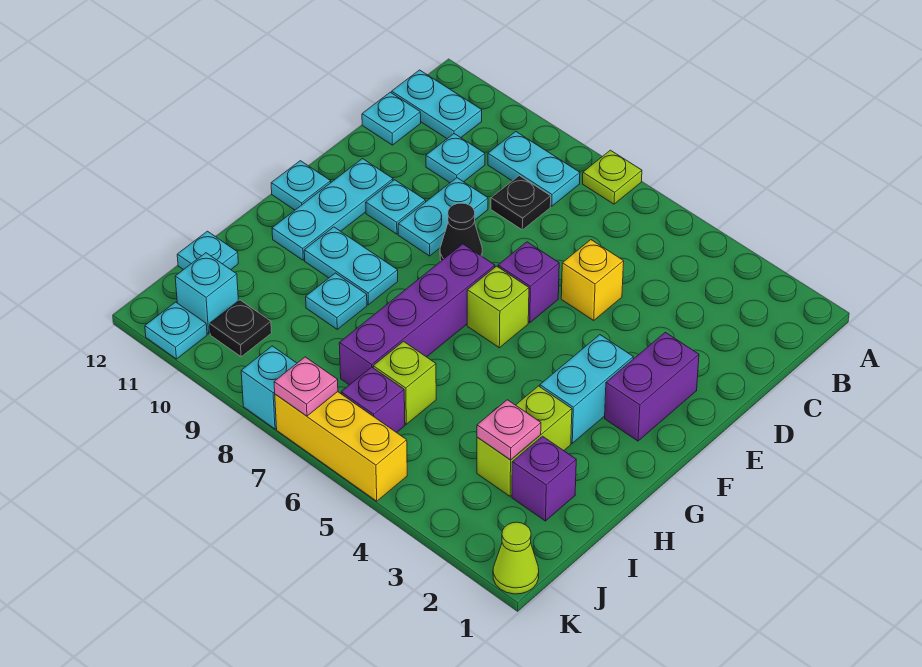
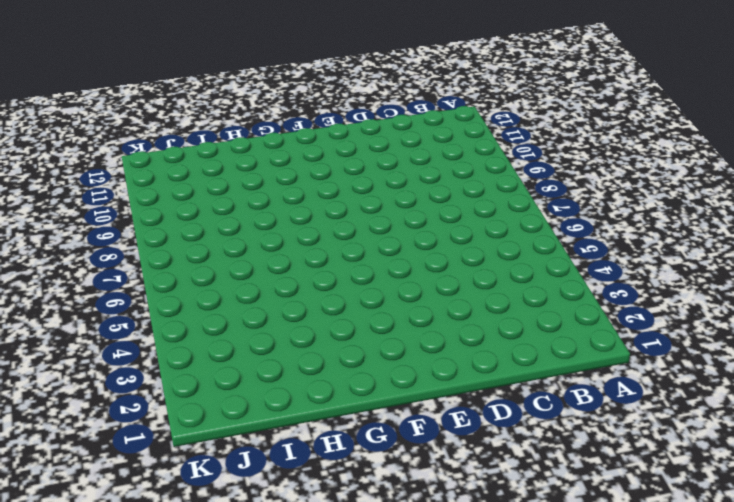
none -> lime plate A7 level 1
none -> cyan plate B8:B9 level 1
none -> cyan plate B11:B12 level 1
none -> black plate C8 level 1

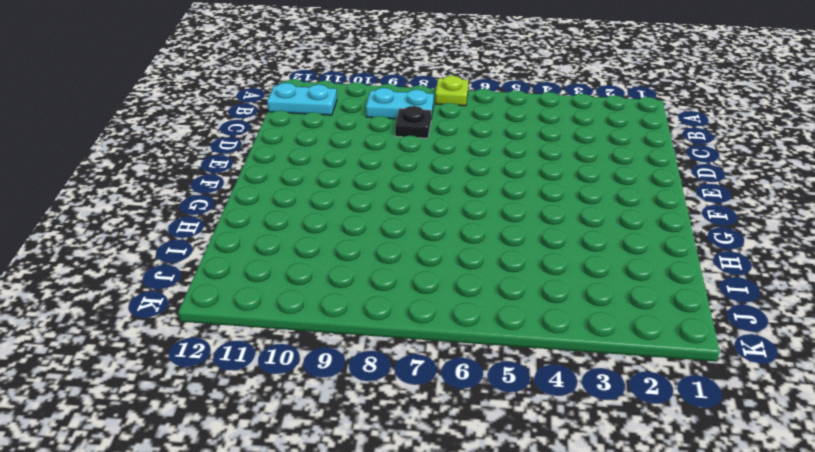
none -> cyan plate C10 level 1
none -> cyan plate C12 level 1
none -> yellow brick D5 level 1
none -> cyan plate D9:E9 level 1

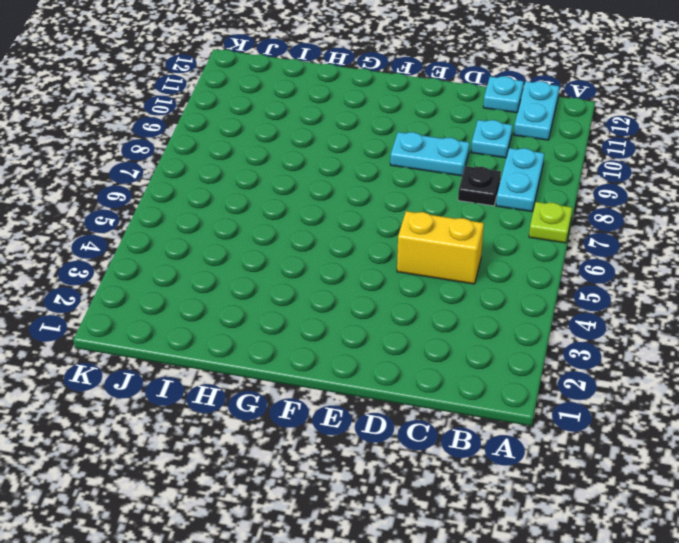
yellow brick C5:D5 level 1 -> yellow brick D5 level 1
none -> purple brick E2:F2 level 1
none -> purple brick E6 level 1
none -> black cone E8 level 1
none -> cyan plate E10 level 1

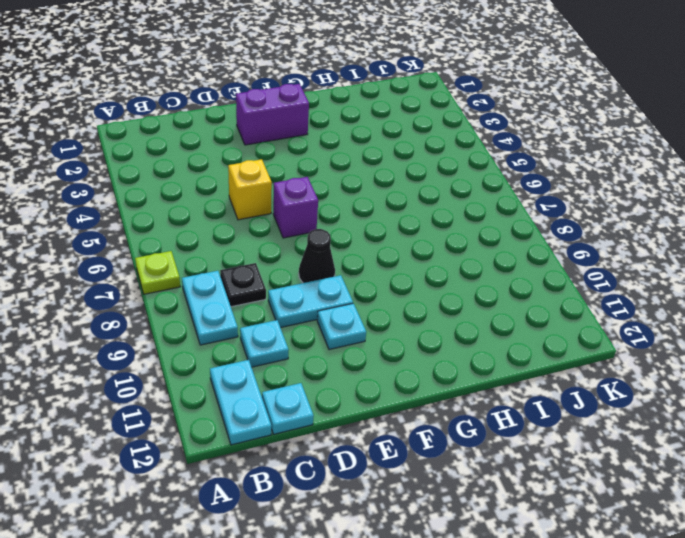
none -> cyan plate E11:G11 level 1
none -> cyan brick F3:G3 level 1
none -> lime brick F6 level 1
none -> purple brick F7:I7 level 1

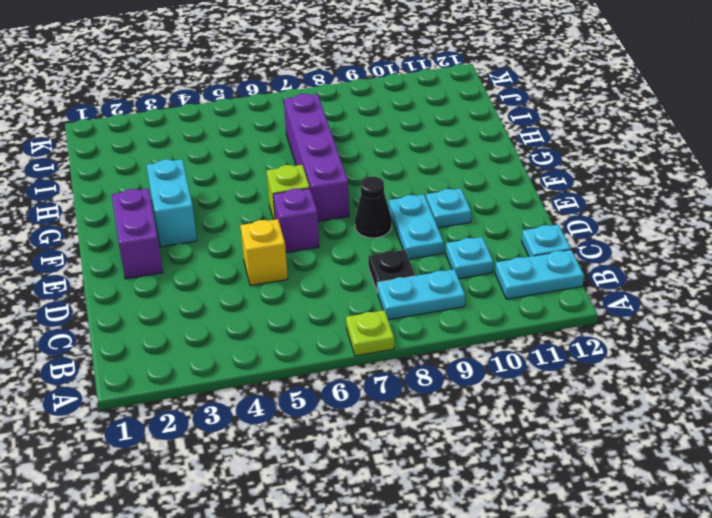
none -> cyan plate E11:G11 level 1
none -> cyan plate F12 level 1
none -> cyan plate G9:G10 level 1
none -> lime brick H3:I3 level 1

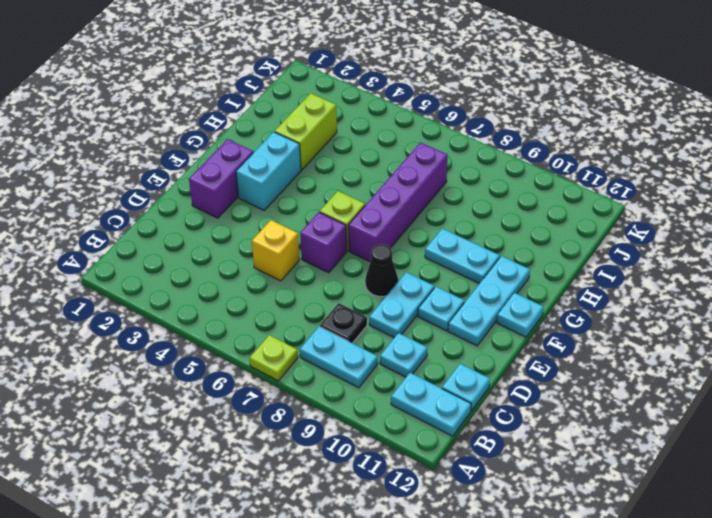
none -> cyan plate H9 level 1
none -> purple brick I2 level 1
none -> lime brick I6 level 1
none -> cyan plate I12 level 1

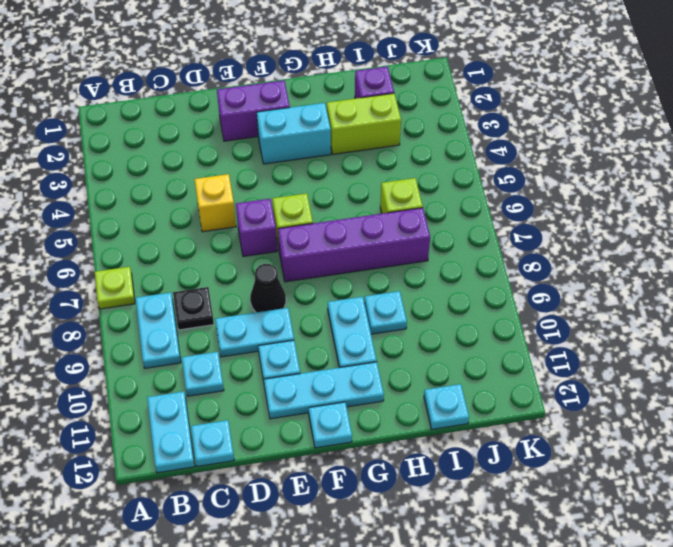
none -> purple brick J6 level 1
none -> black plate J10 level 1
none -> cyan brick J11 level 1
none -> lime cone K1 level 1

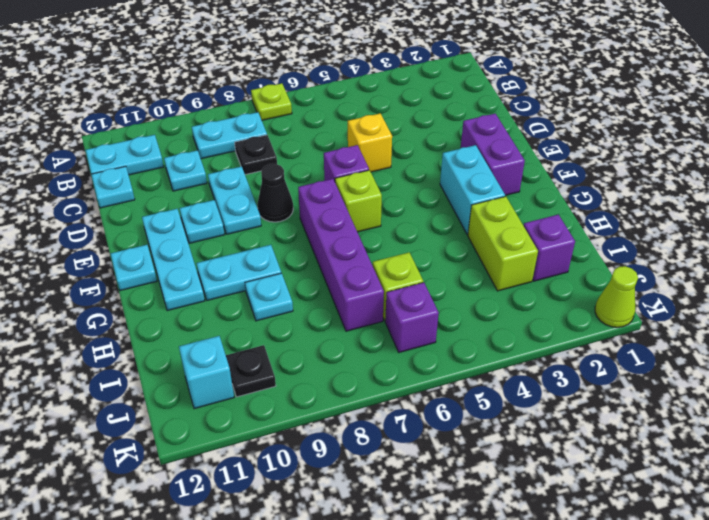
none -> cyan plate I12 level 1
none -> yellow brick K5:K7 level 1
none -> cyan brick K8 level 1
none -> cyan plate K11 level 1

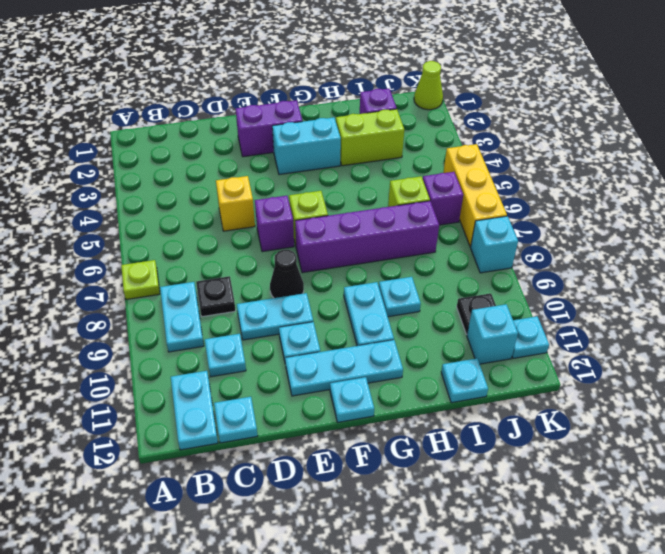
none -> pink plate I3 level 2
none -> pink plate K7 level 2

